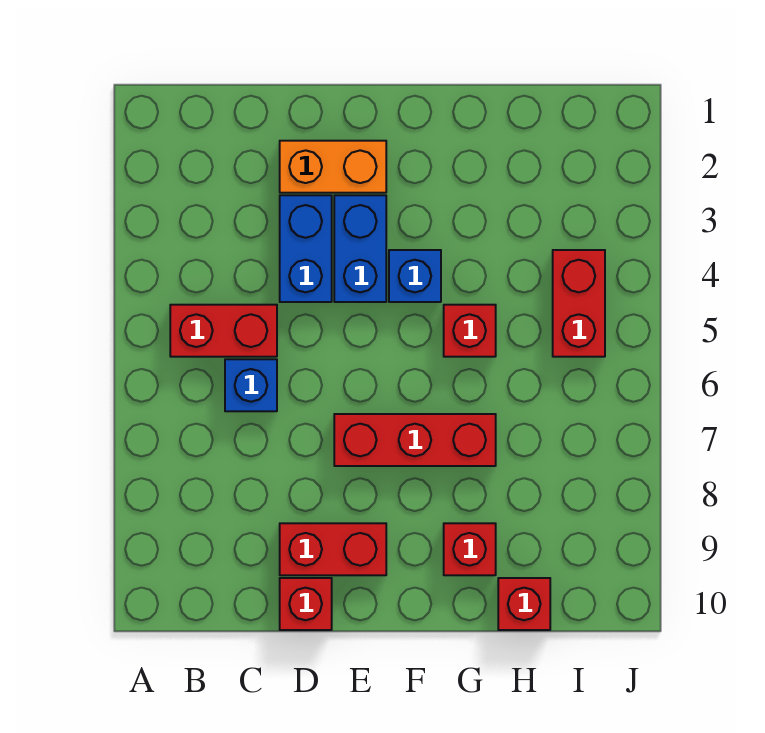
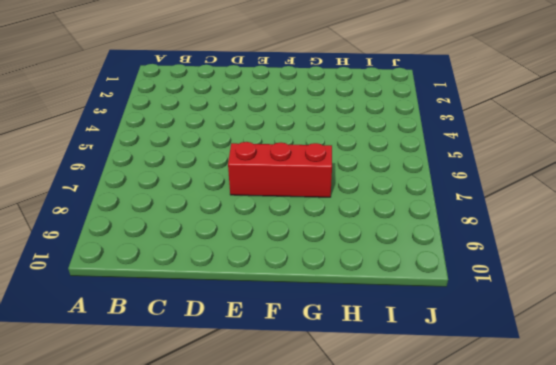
none -> red brick B5:C5 level 1
none -> blue brick C6 level 1
none -> orange brick D2:E2 level 1

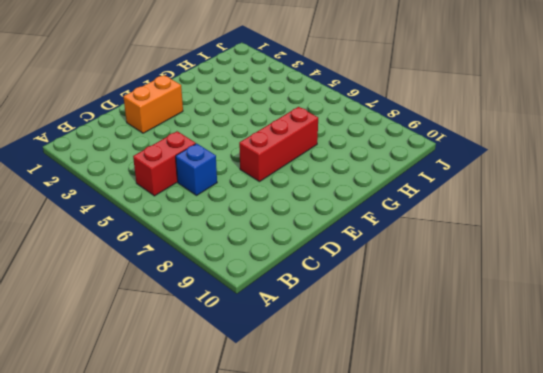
none -> blue brick D3:D4 level 1
none -> red brick D9:E9 level 1
none -> red brick D10 level 1

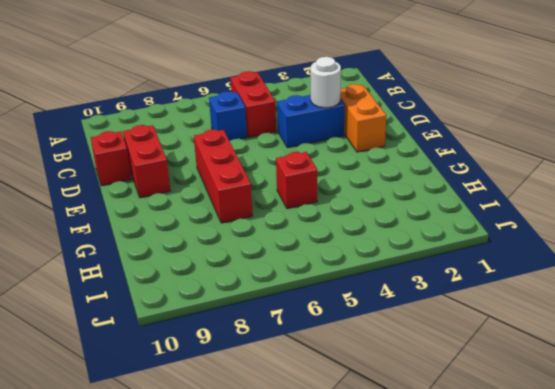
white round brick D3 level 2 -> none
none -> blue brick E3:E4 level 1
none -> blue brick F4 level 1
none -> red brick G9 level 1

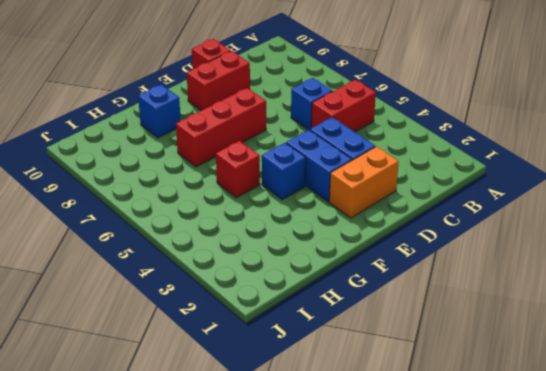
blue brick G9 level 1 -> red brick G9 level 1
none -> red brick H10 level 1
none -> red brick I4:I5 level 1

